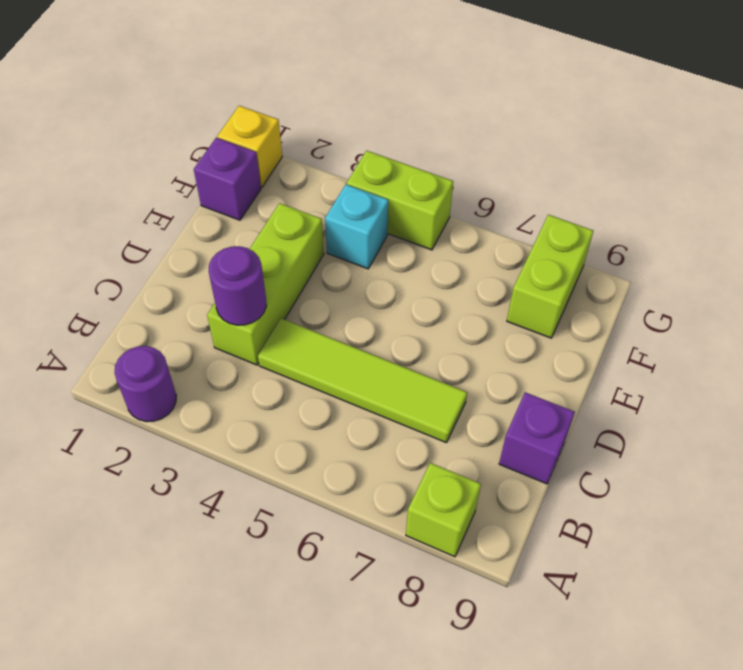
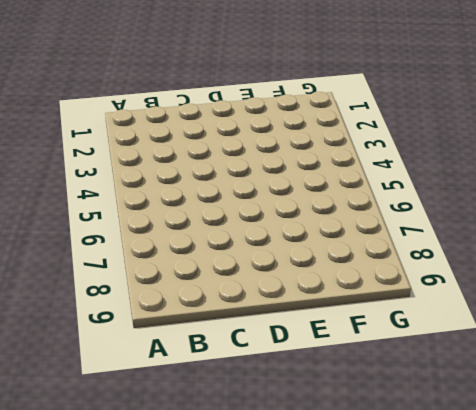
none -> purple round brick A2 level 1
none -> lime brick A8 level 1

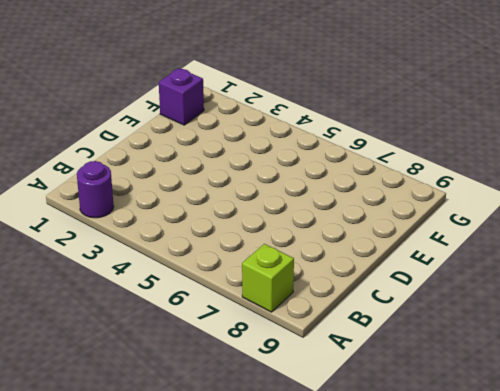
none -> lime brick C3:E3 level 1
none -> lime tile C4:C7 level 1

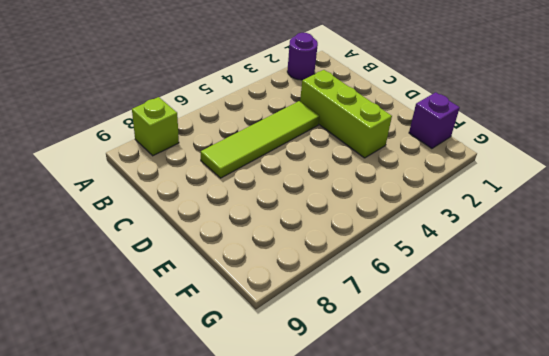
none -> purple brick C9 level 1
none -> cyan brick F4 level 1

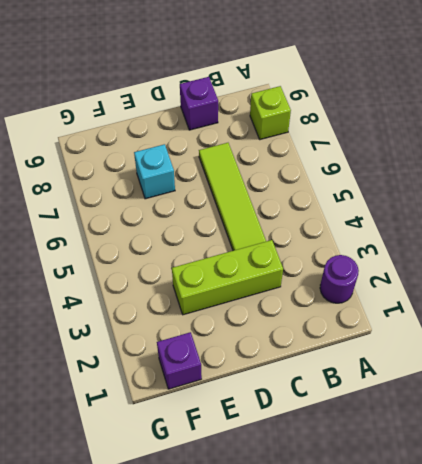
cyan brick E7 level 1 -> cyan brick F4 level 1
none -> lime brick F8:G8 level 1
none -> yellow brick G1 level 1

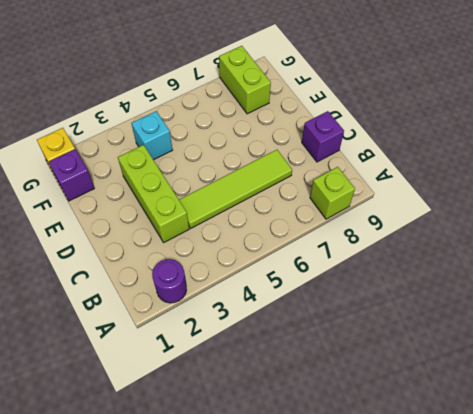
none -> lime brick G4:G5 level 1
none -> purple round brick C3 level 2

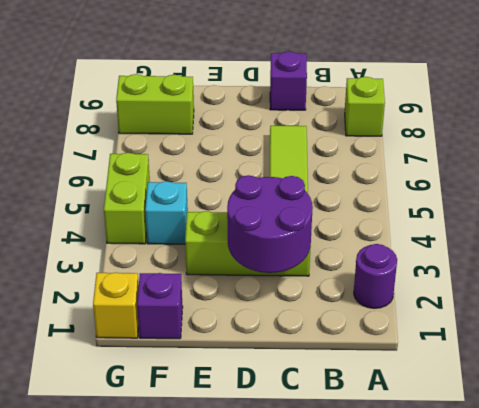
purple round brick C2:D3 level 2 -> purple round brick C3 level 2

